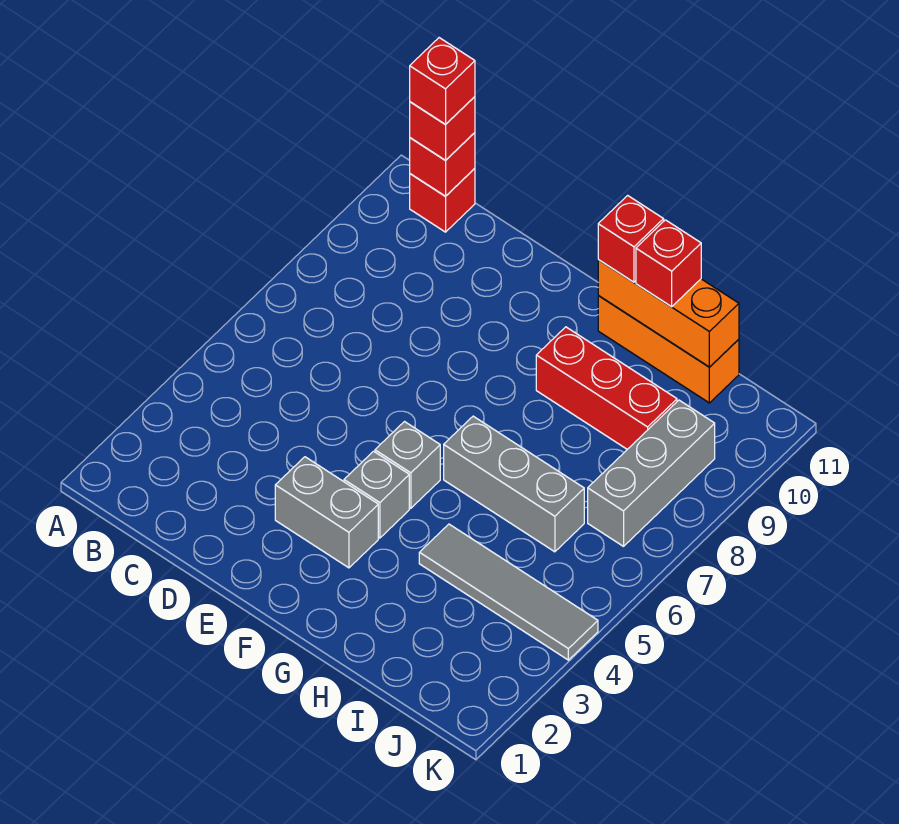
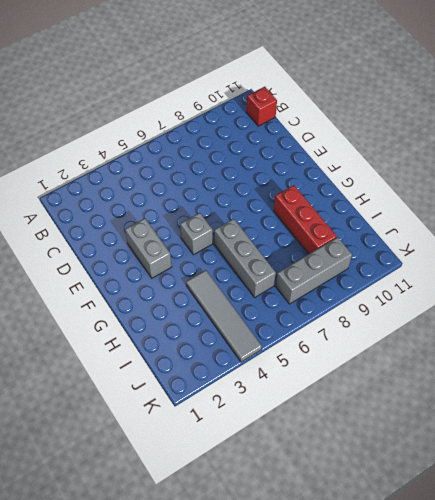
none -> grey brick F4 level 1
none -> orange brick G11:I11 level 1
none -> red brick B11 level 2

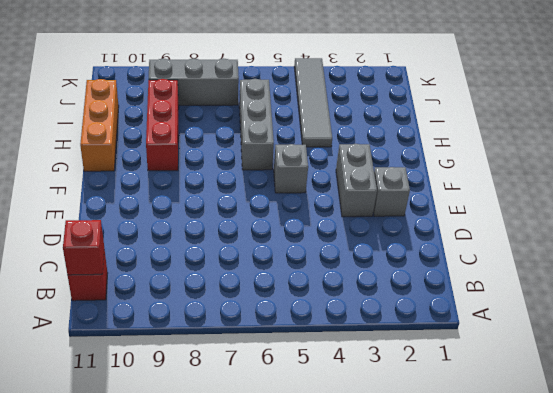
grey brick E2 level 1 -> grey brick F4 level 1
none -> orange brick G11:I11 level 2
none -> red brick B11 level 3
none -> red brick G11 level 3

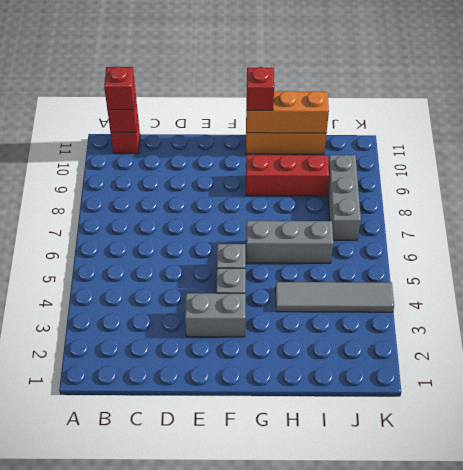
none -> red brick H11 level 3
none -> red brick B11 level 4

